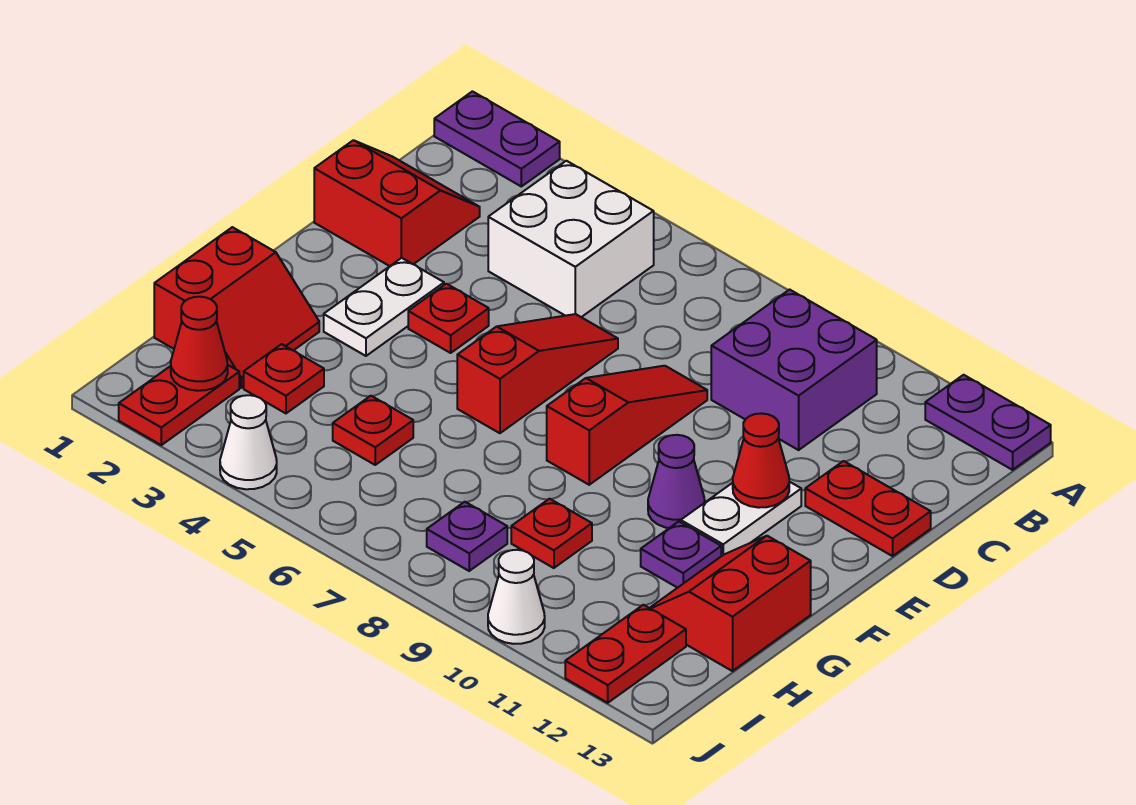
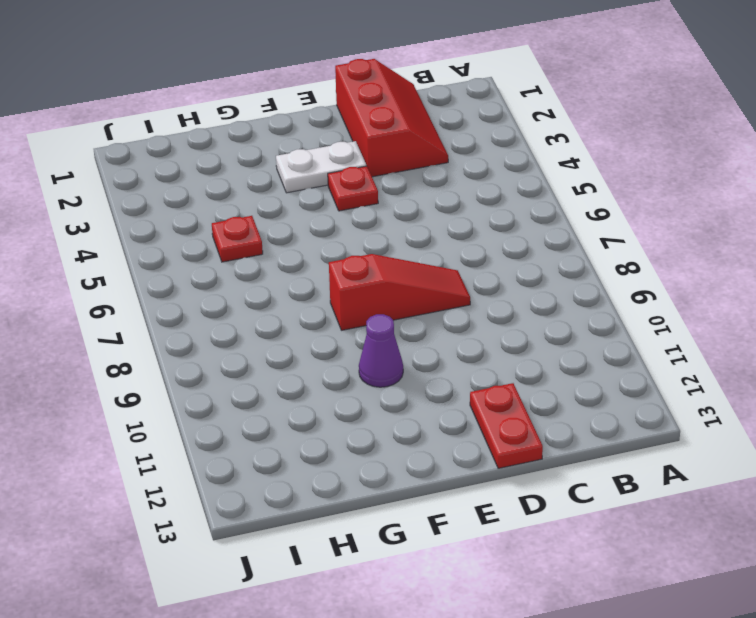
red slope C1:D3 level 1 top D -> red slope C1:D2 level 1 top D
none -> purple plate A1:A2 level 1
none -> purple plate A12:A13 level 1
none -> white brick B4:C5 level 1

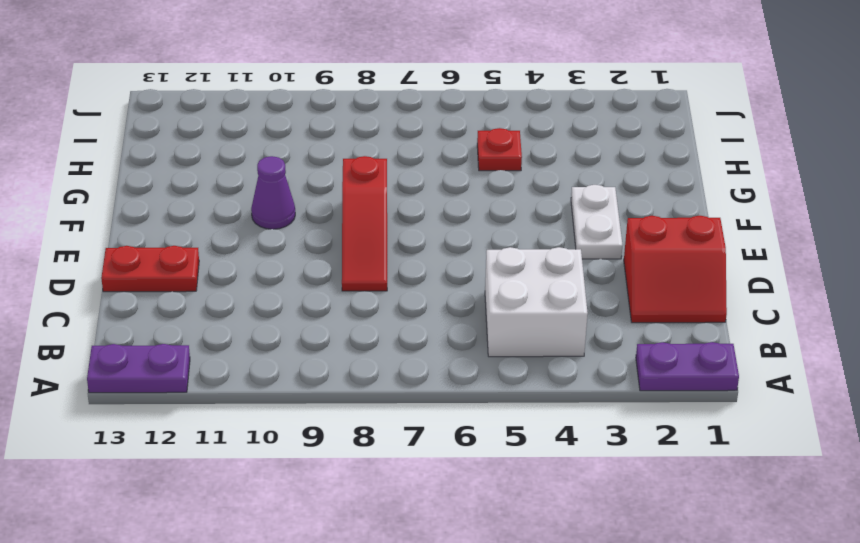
none -> purple brick B9:C10 level 1
none -> red slope D6:F6 level 1 top F
none -> red plate E4 level 1

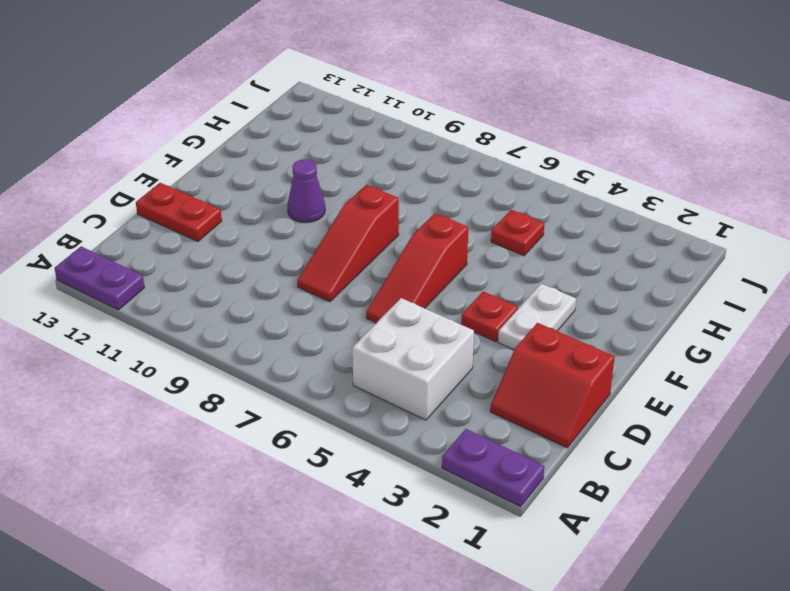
none -> purple brick B9:C10 level 1
none -> white plate E11:F11 level 1
none -> red slope G1:H2 level 1 top 1

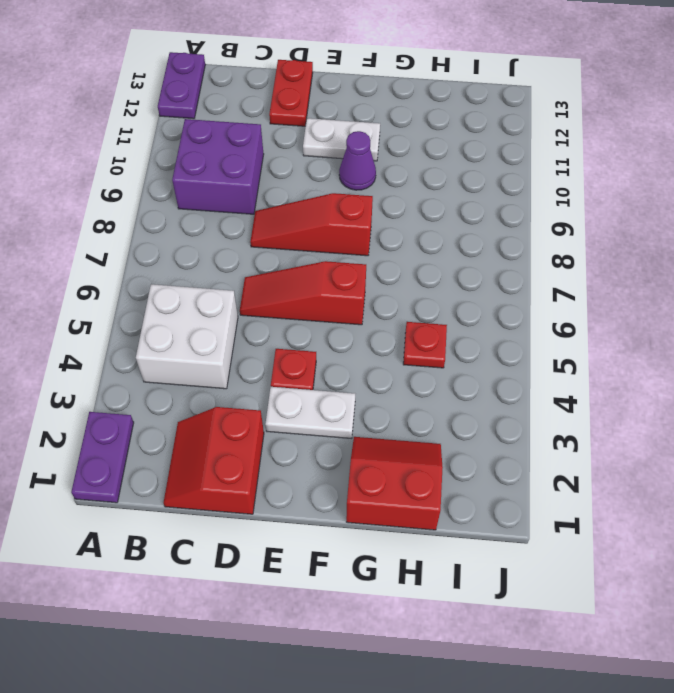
none -> purple plate G11 level 1
none -> red slope G12:H13 level 1 top 13
none -> red plate H3 level 1

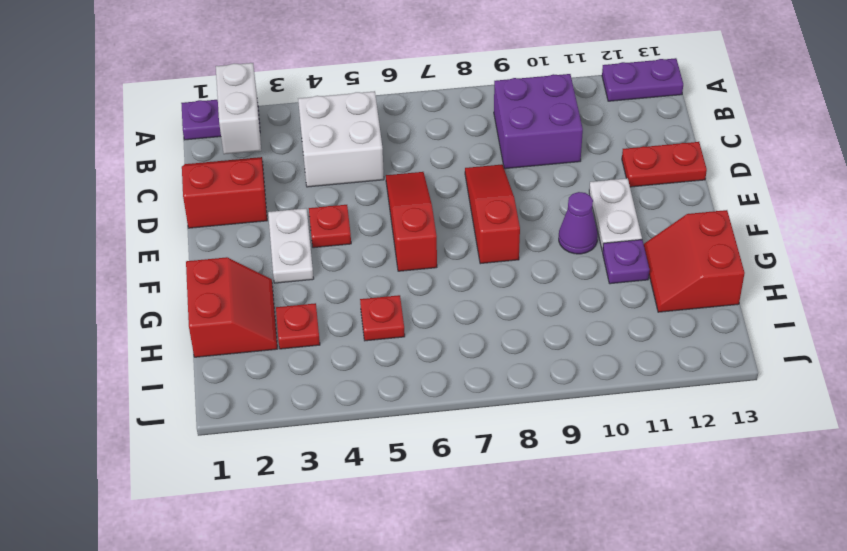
white brick A2:B2 level 2 -> none
none -> red plate H9 level 1
none -> red plate I2:J2 level 1
none -> purple plate I8 level 1

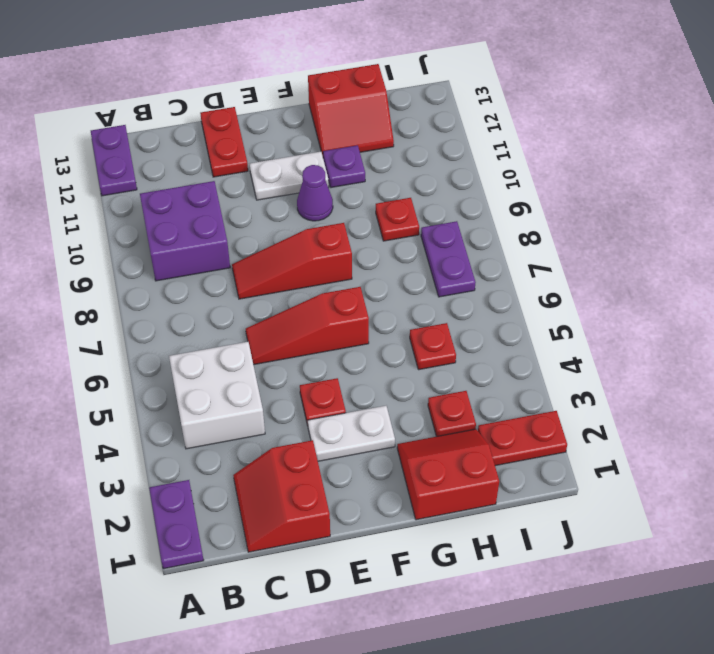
purple plate I7:I8 level 1 -> purple plate I8 level 1
none -> red plate I12:J12 level 1
none -> white cone J4 level 1
none -> white cone J10 level 1

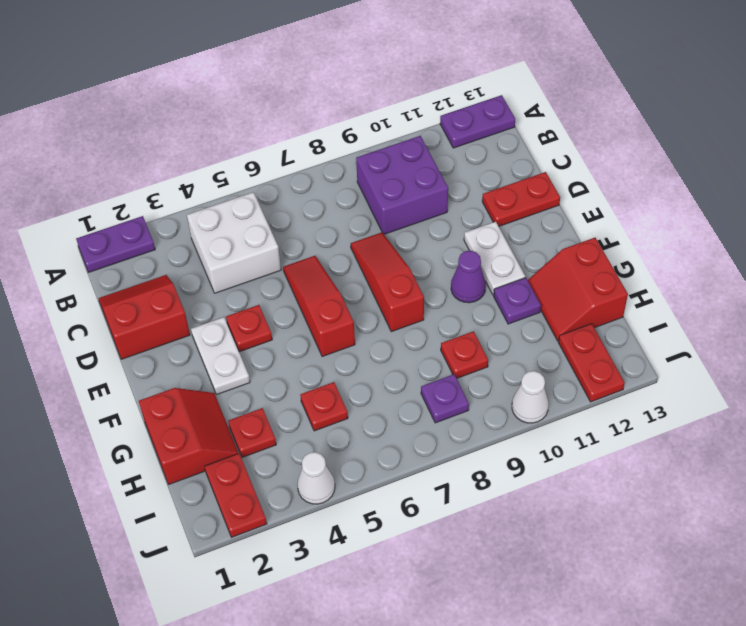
none -> red cone E11 level 2
none -> red cone I2 level 2

